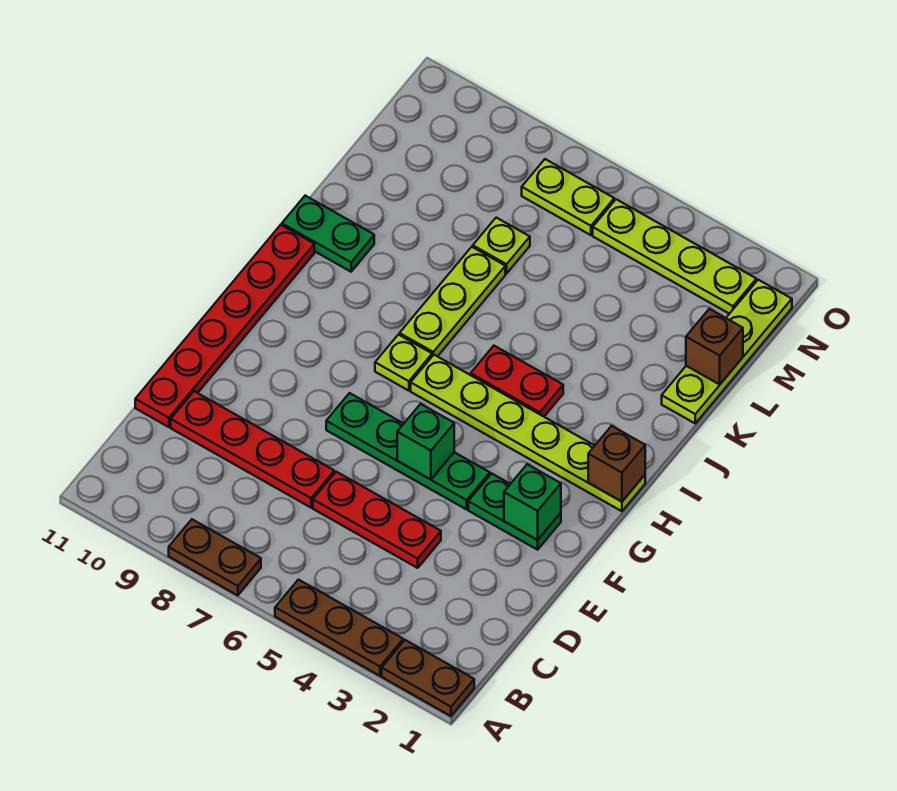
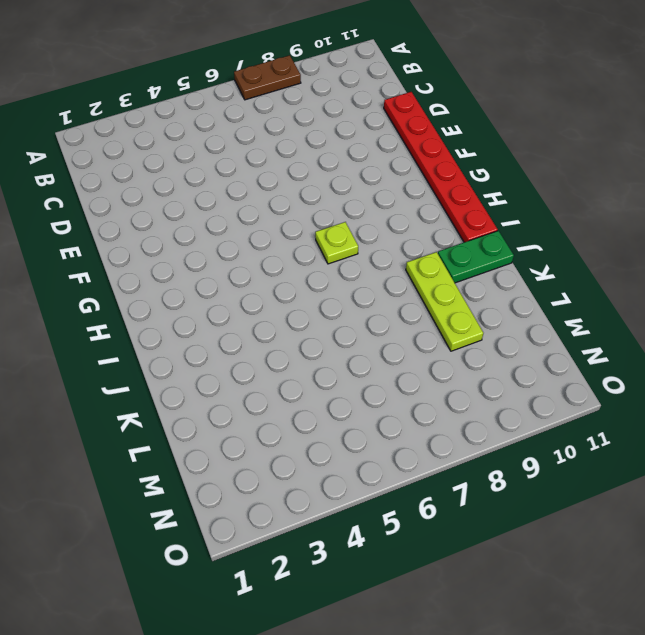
lime plate J9:L9 level 1 -> lime plate I7:K7 level 1
none -> brown plate A1:A2 level 1
none -> brown plate A3:A5 level 1
none -> red plate D4:D6 level 1

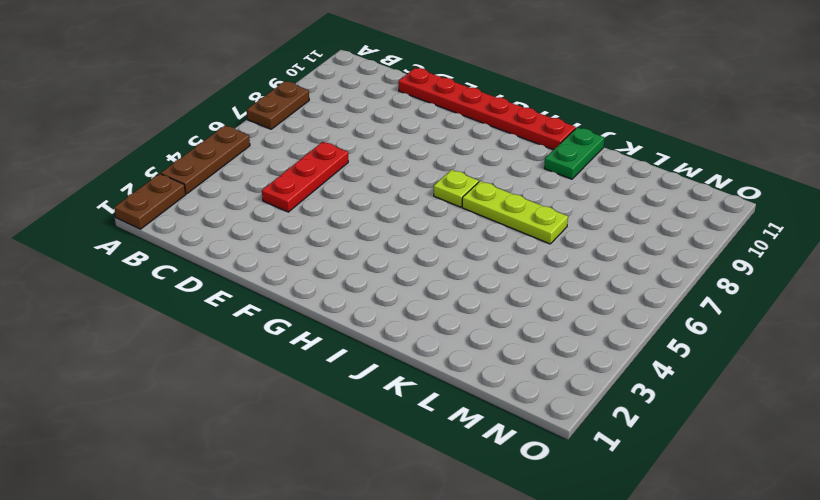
none -> red plate D7:D10 level 1
none -> green plate F2:F3 level 1
none -> green plate F4:F7 level 1

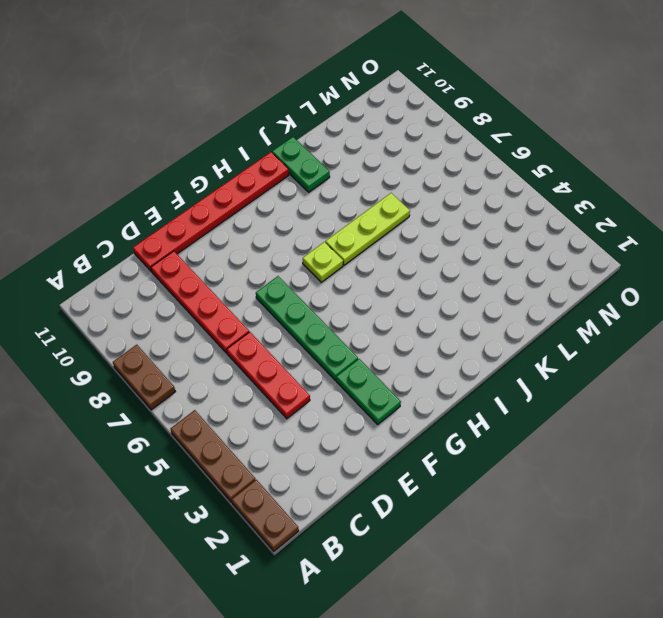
none -> lime plate H1:H6 level 1
none -> red plate I4:I5 level 1
none -> lime plate K1:N1 level 1

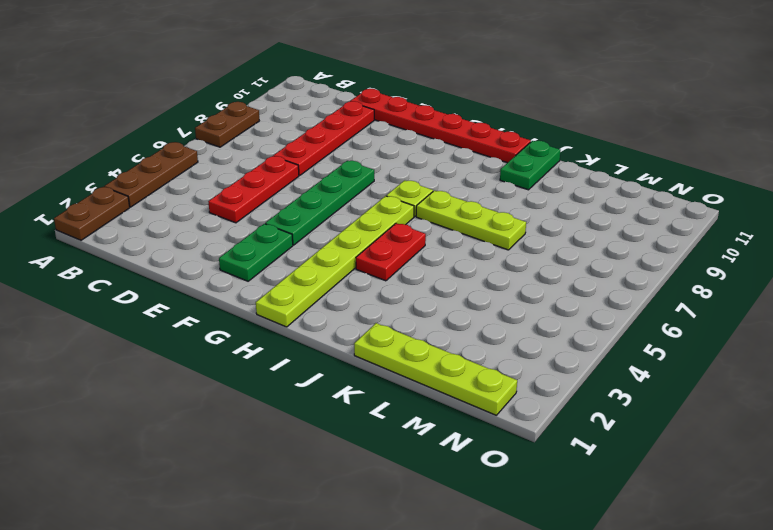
none -> lime plate L7 level 1
none -> lime plate N2:N5 level 1
none -> lime plate N6:N7 level 1

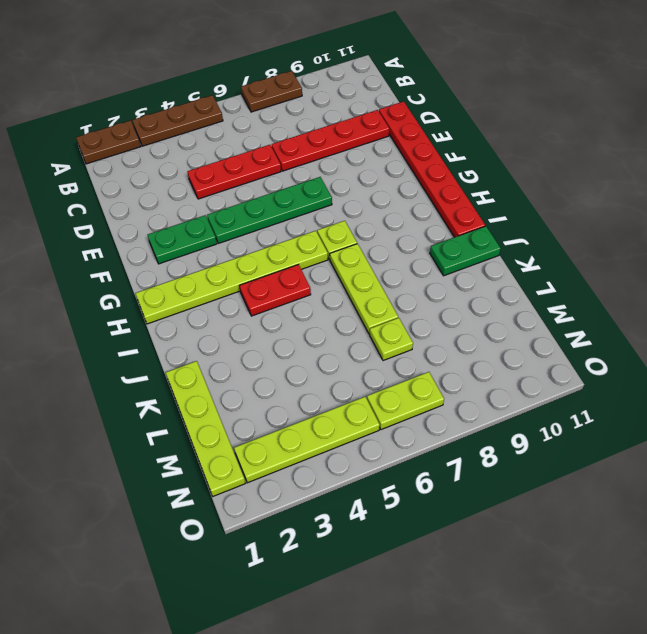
none -> green brick F2 level 2
none -> green brick F5 level 2
none -> brown brick H1 level 2

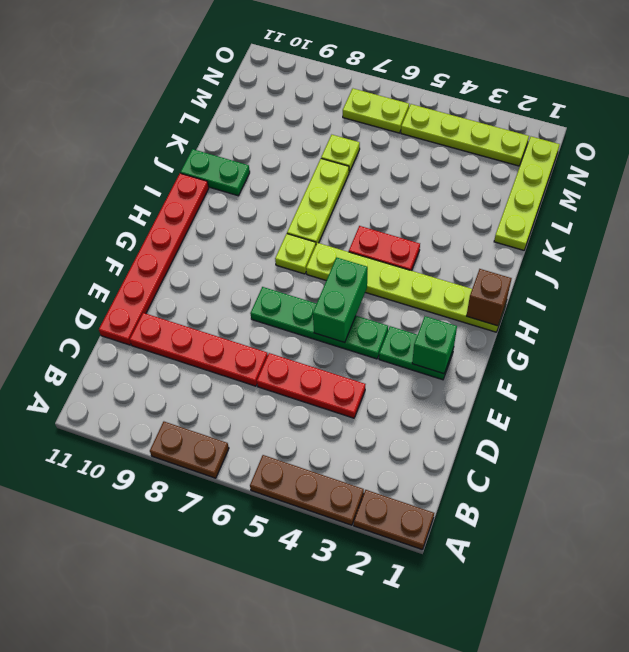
green brick F5:G5 level 2 -> green brick F5 level 2
none -> brown brick L1 level 2

